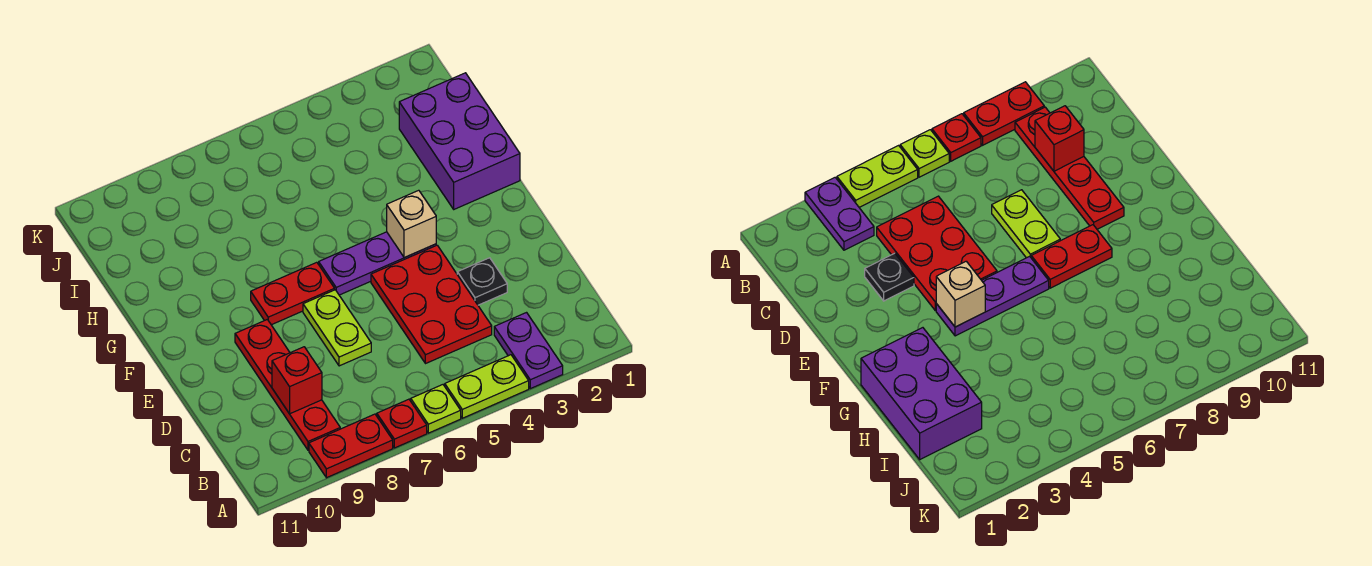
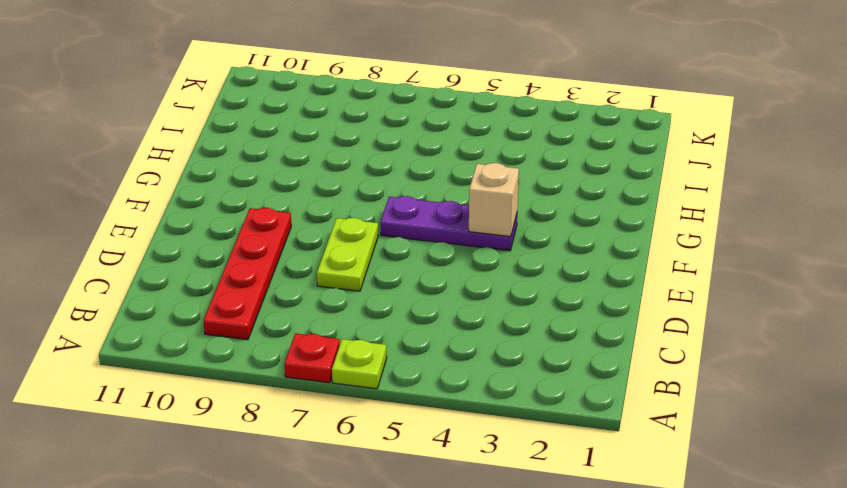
none -> purple plate A3:B3 level 1
none -> lime plate A4:A5 level 1
none -> red plate A8:A9 level 1

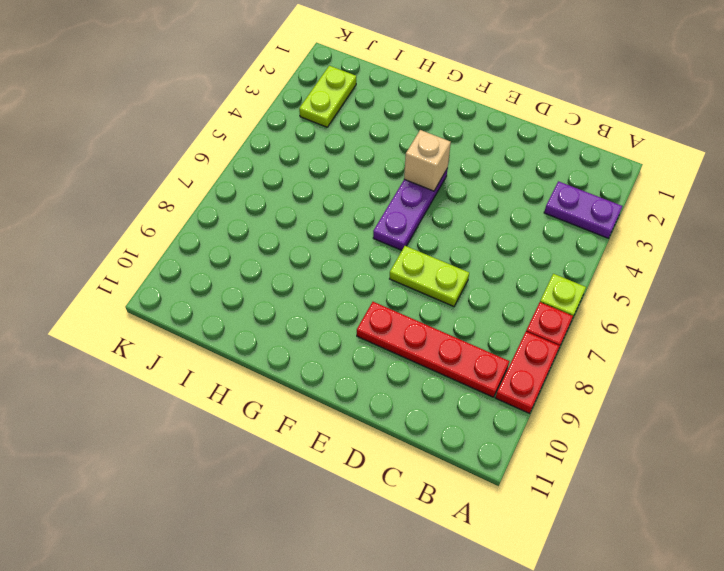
lime plate J2:J3 level 1 -> lime plate A4:A5 level 1
none -> red plate C4:E5 level 1
none -> black plate D3 level 1
none -> red plate F7:F8 level 1

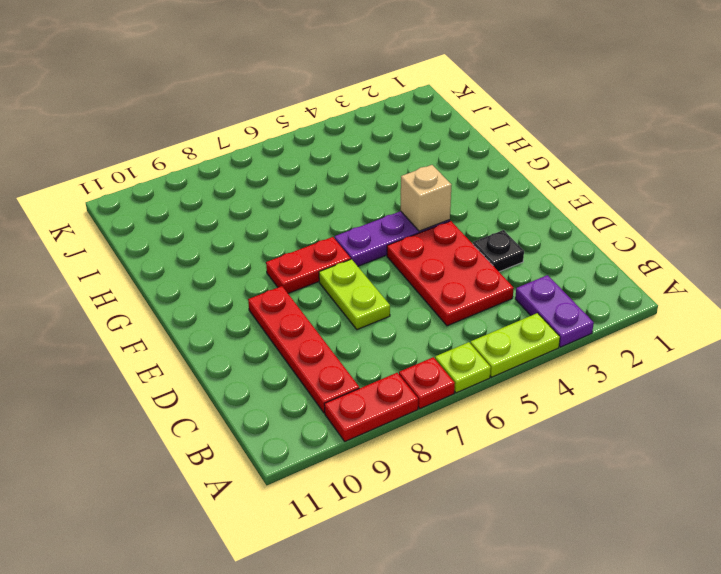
none -> purple brick G1:I2 level 1
none -> red brick C9 level 2

